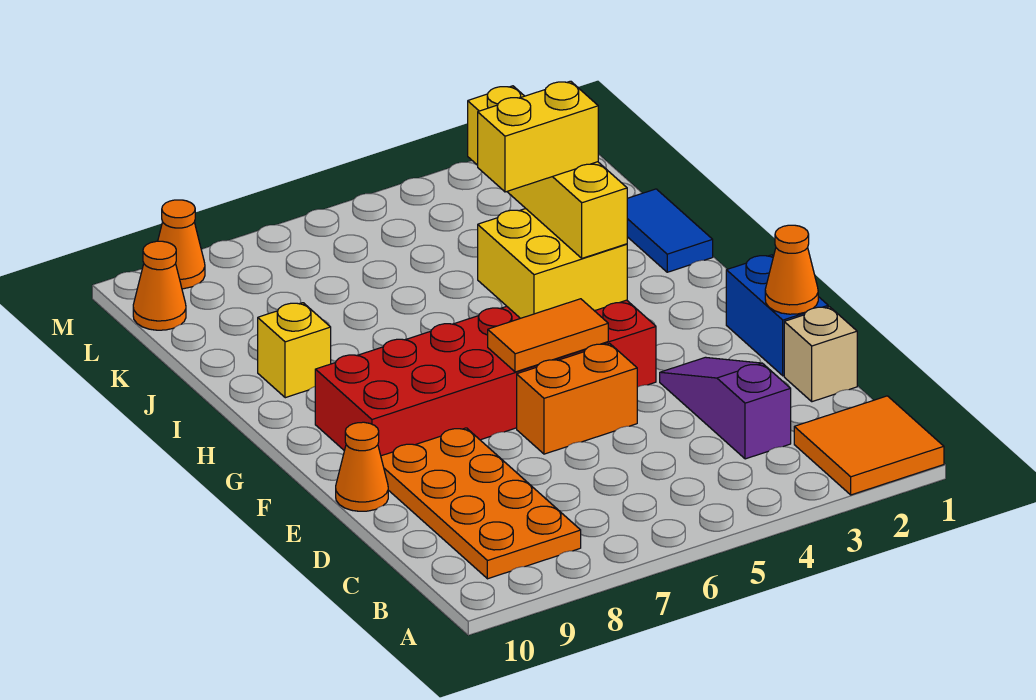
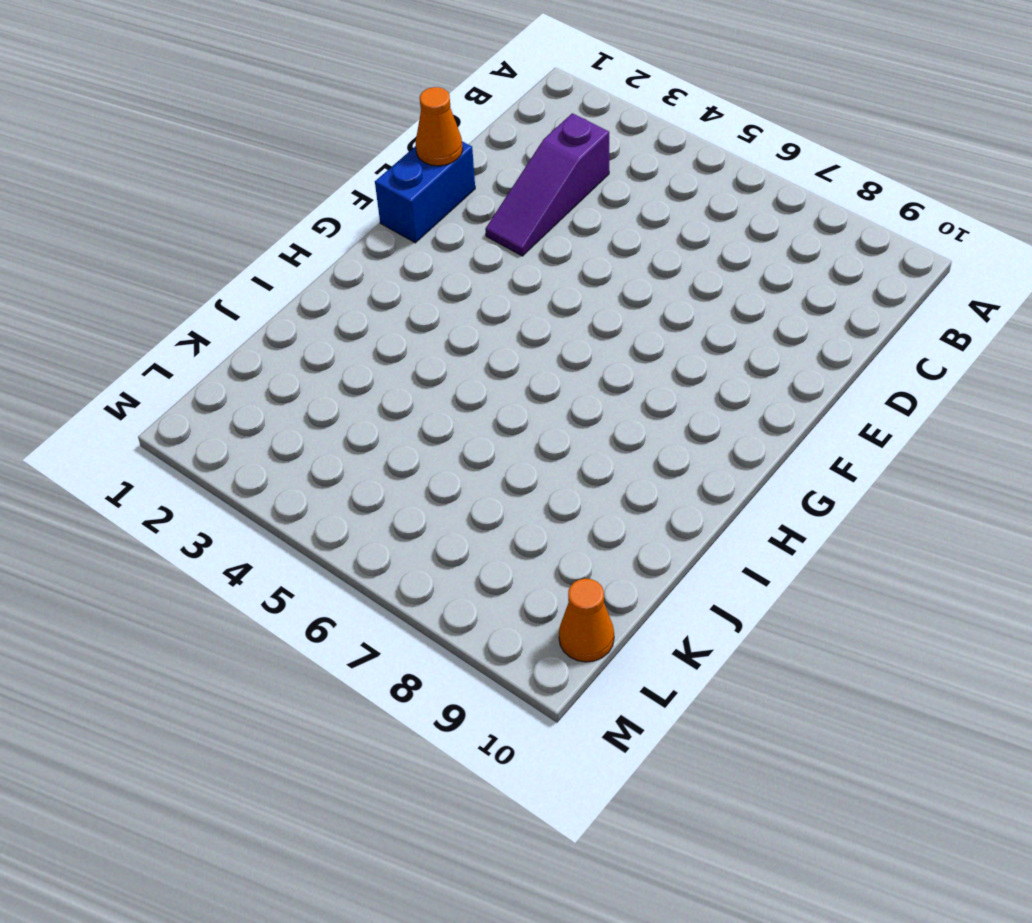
none -> orange tile A1:B2 level 1
none -> orange plate B8:E9 level 1
none -> tan brick D1 level 1

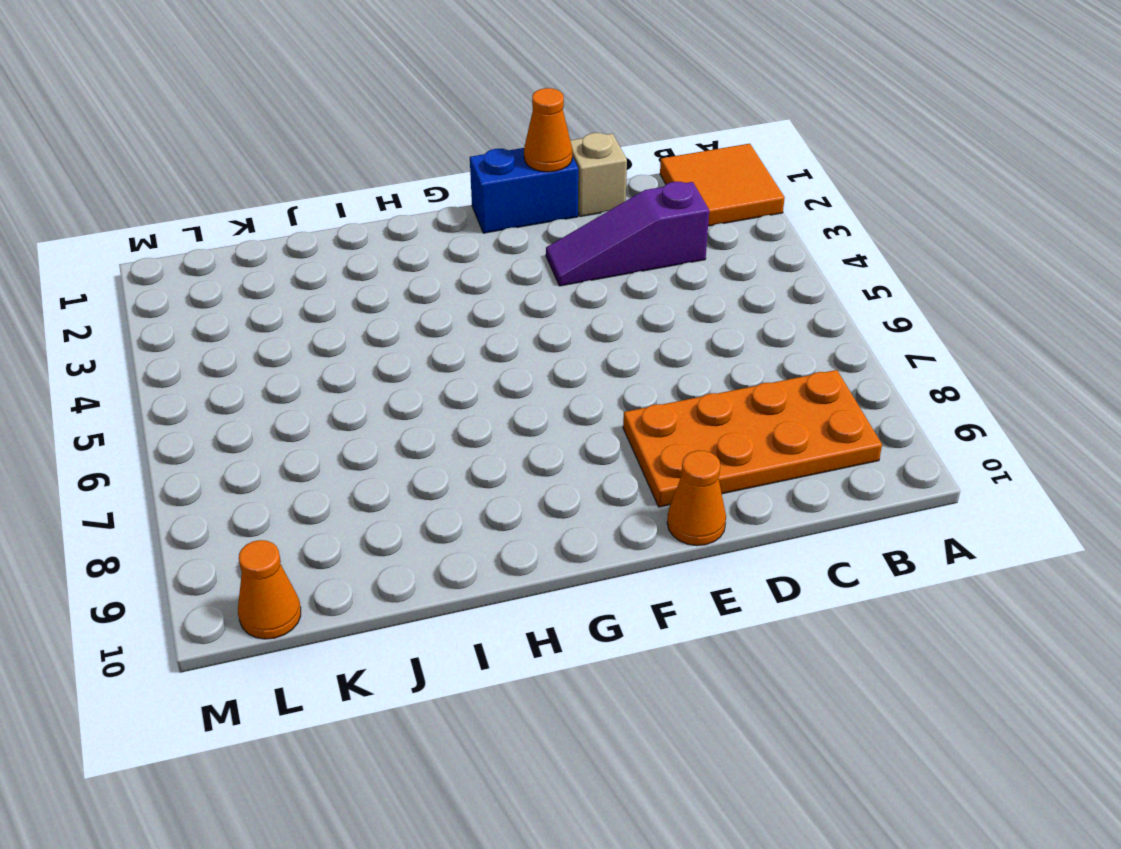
none -> orange brick E5:E6 level 1
none -> red brick F4:G9 level 1
none -> blue tile I1:J1 level 1

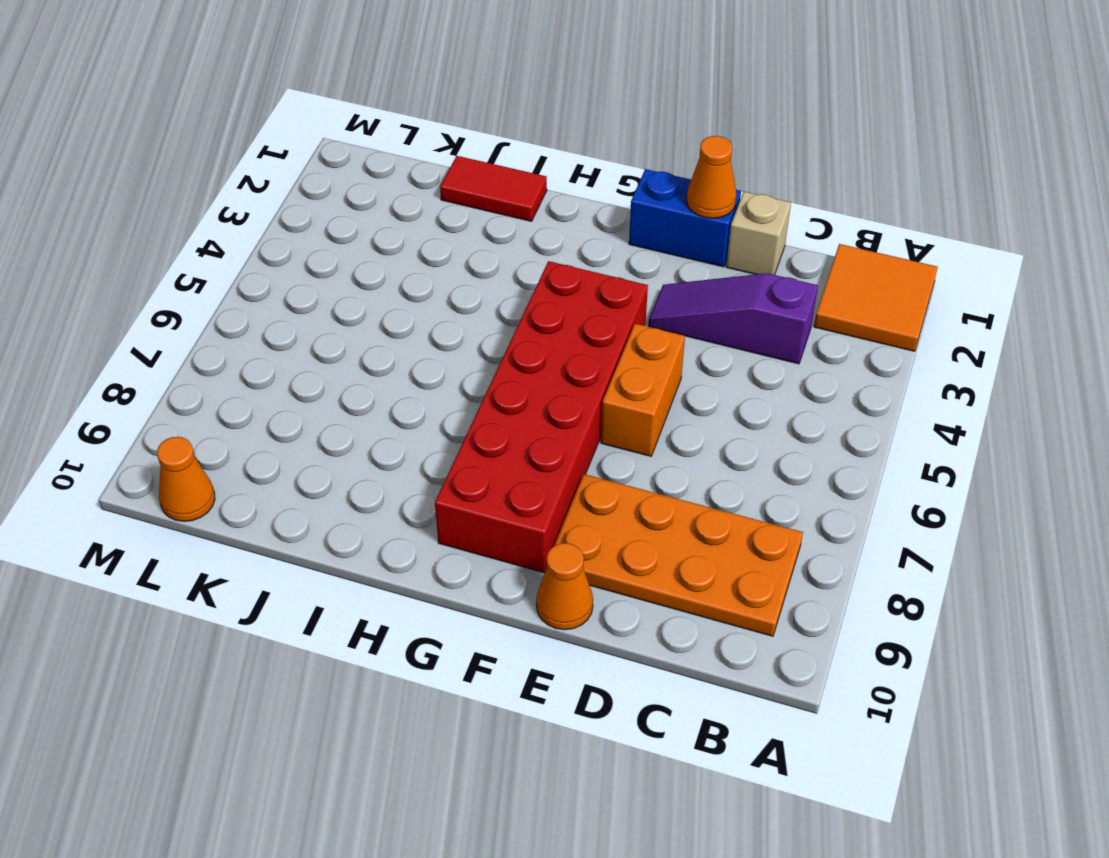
red tile I1:J1 level 1 -> blue tile I1:J1 level 1
none -> yellow brick I9 level 1
none -> orange cone M9 level 1
none -> orange tile F5:F6 level 2

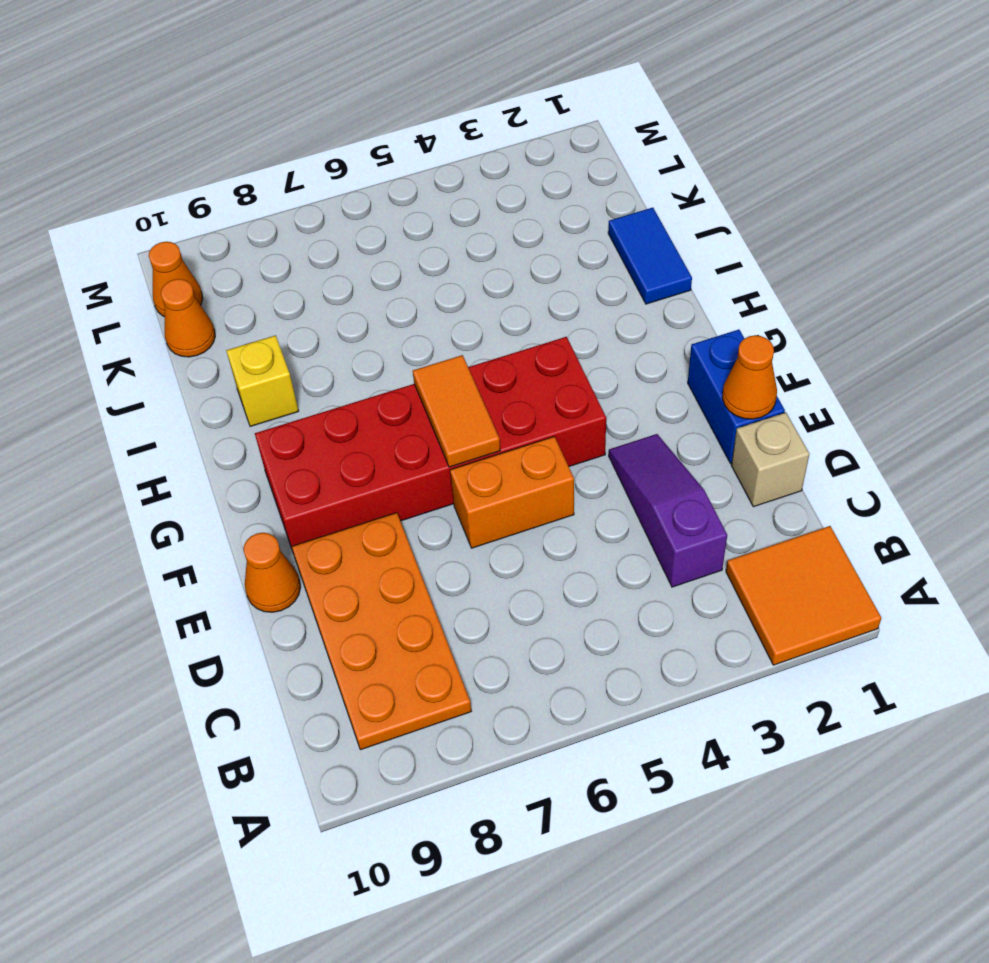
orange tile F6:G6 level 2 -> orange tile F5:F6 level 2
orange cone K10 level 1 -> orange cone M9 level 1
none -> yellow brick G4:H5 level 2
none -> yellow brick G4:J4 level 3
none -> yellow brick H4:H5 level 4

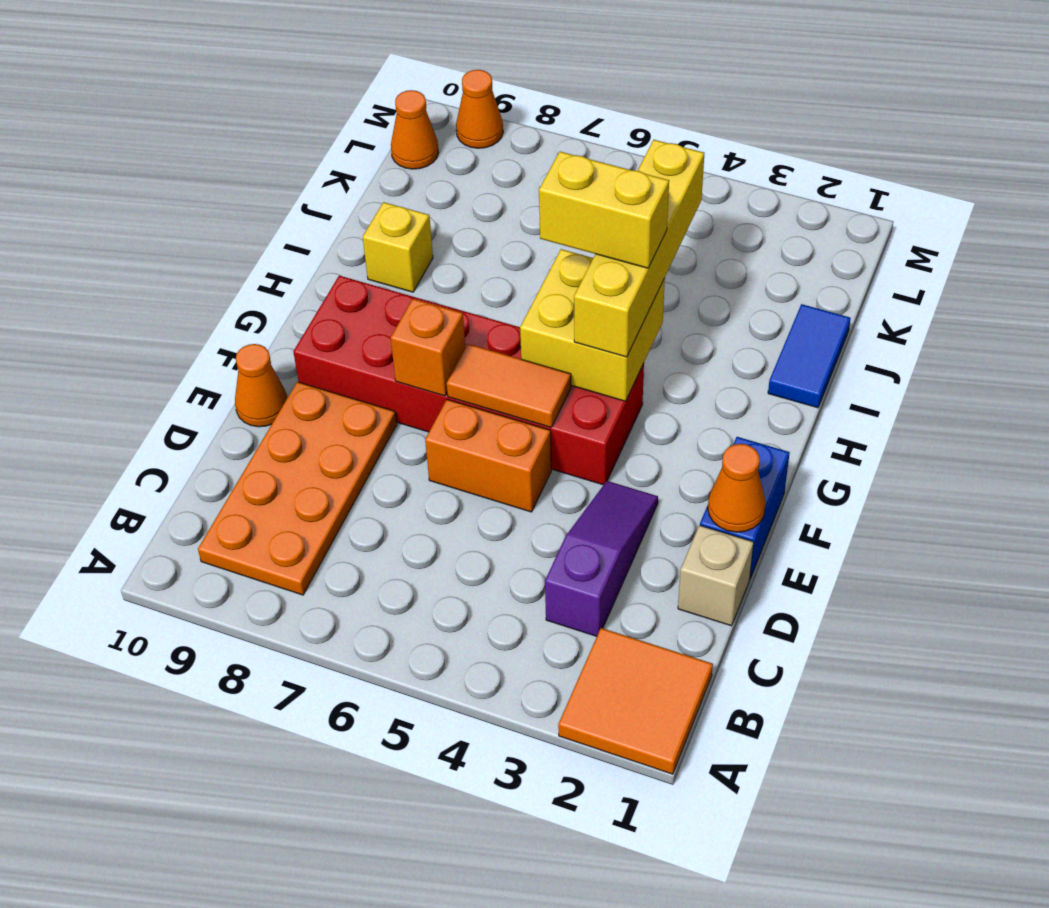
orange brick F7 level 2 -> none

